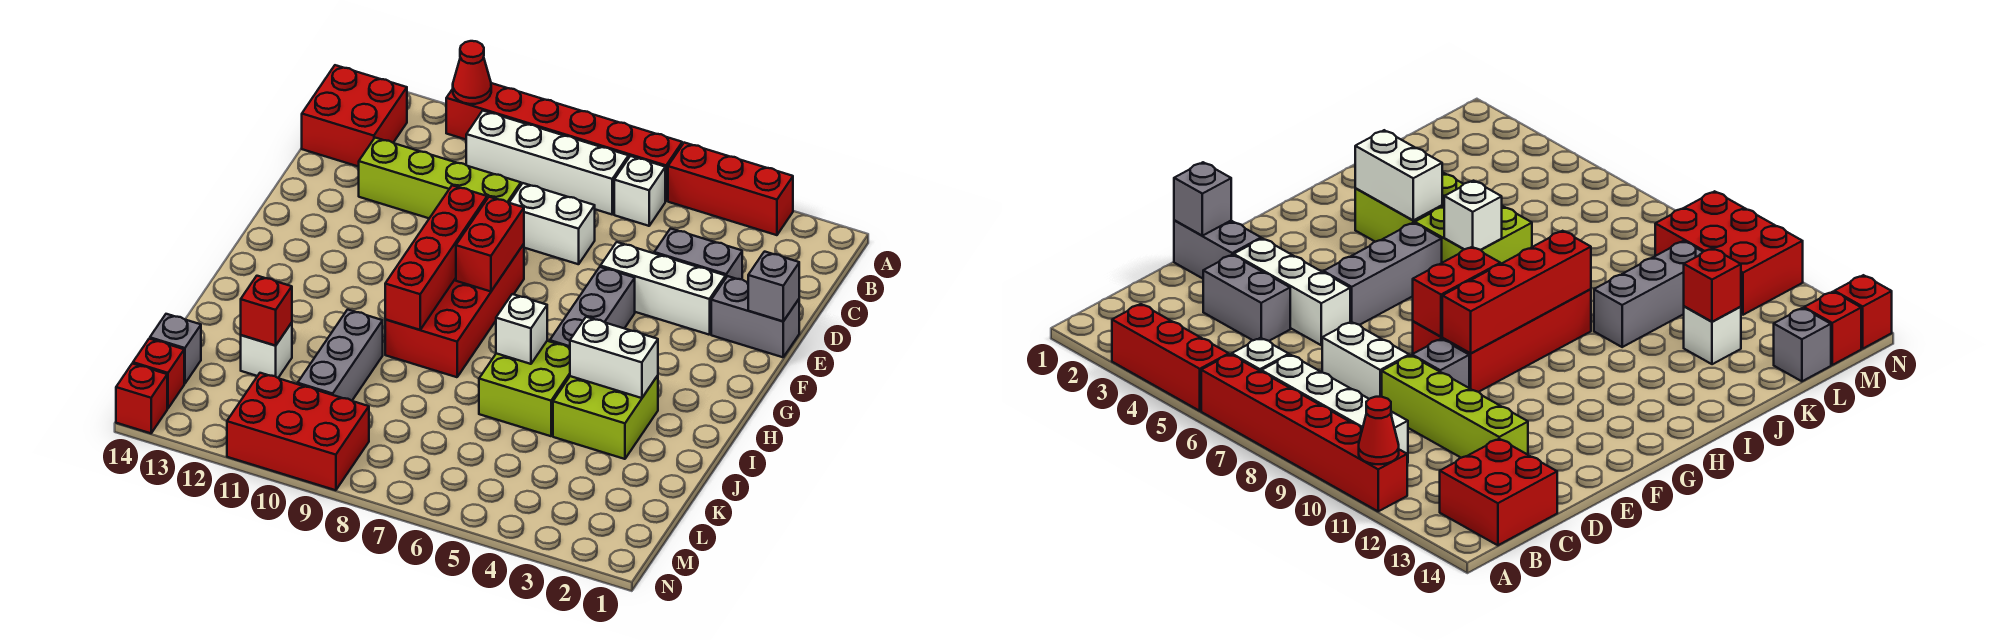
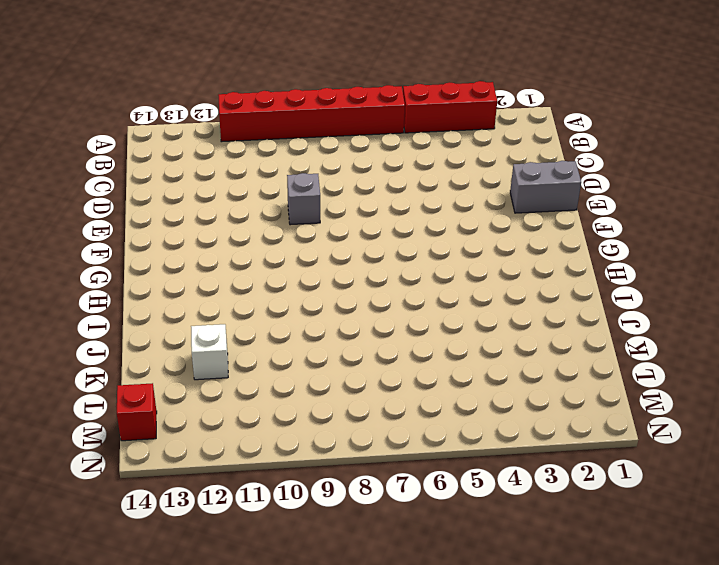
none -> white brick B6 level 1
none -> white brick B7:B10 level 1
none -> red brick B13:C14 level 1

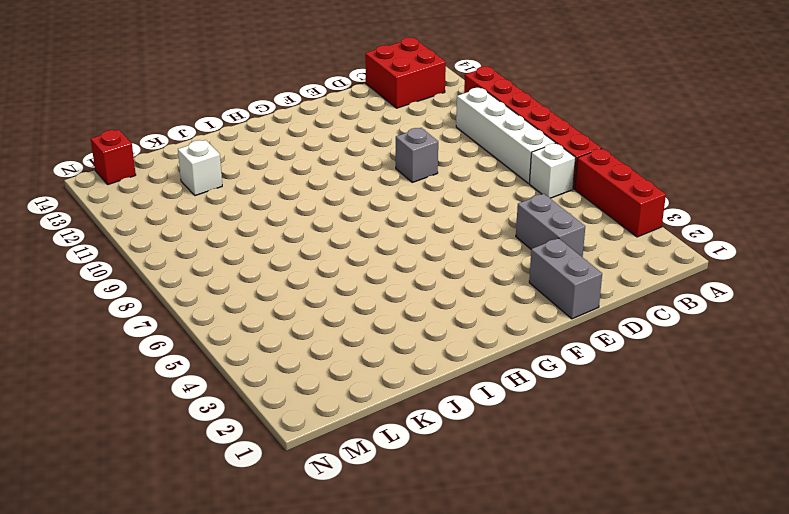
none -> white brick D7:D8 level 1
none -> lime brick D9:D12 level 1
none -> white brick E3:E5 level 1

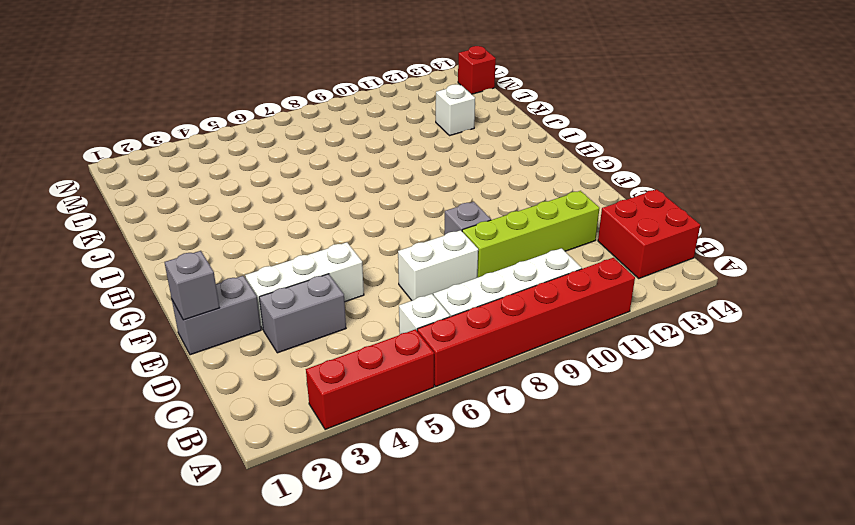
none -> grey brick F5:H5 level 1
none -> red brick F8:I9 level 1
none -> lime brick I3:J4 level 1

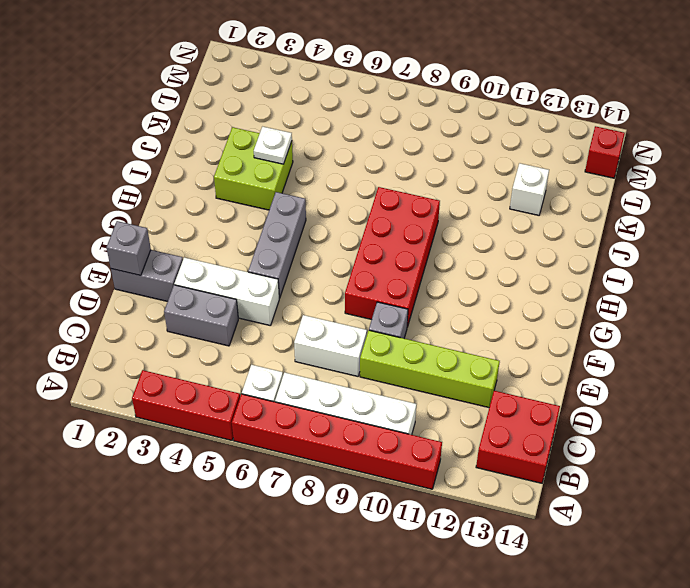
white plate J4 level 2 -> none
none -> lime brick I5:J6 level 1
none -> grey brick J10:L10 level 1
none -> grey brick L14 level 1

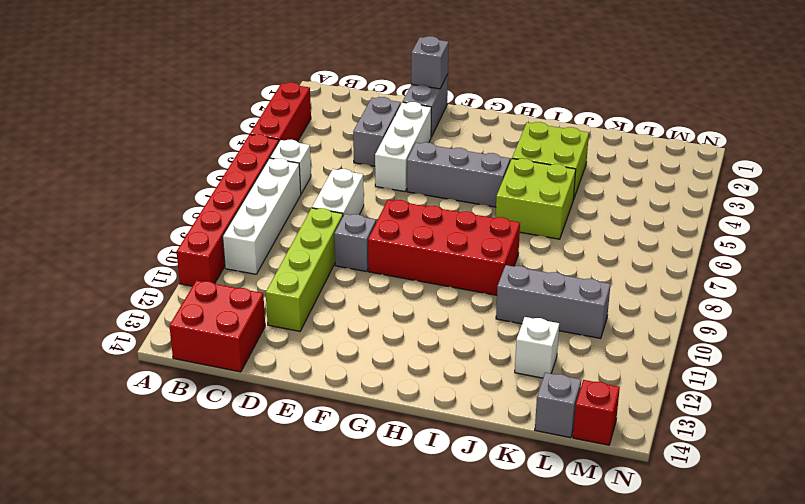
none -> red brick M9:N11 level 1
none -> red brick N14 level 1
none -> red cone A11 level 2

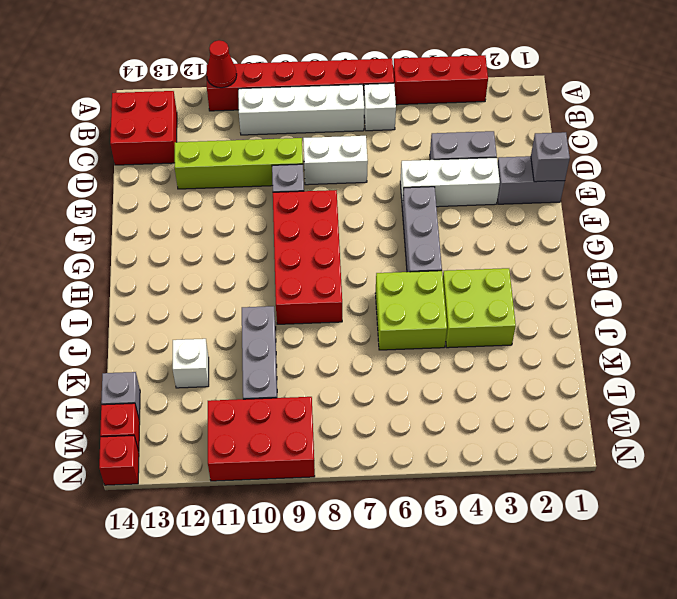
none -> red brick F8:G8 level 2
none -> red brick F9:I9 level 2
none -> white brick I3:I4 level 2

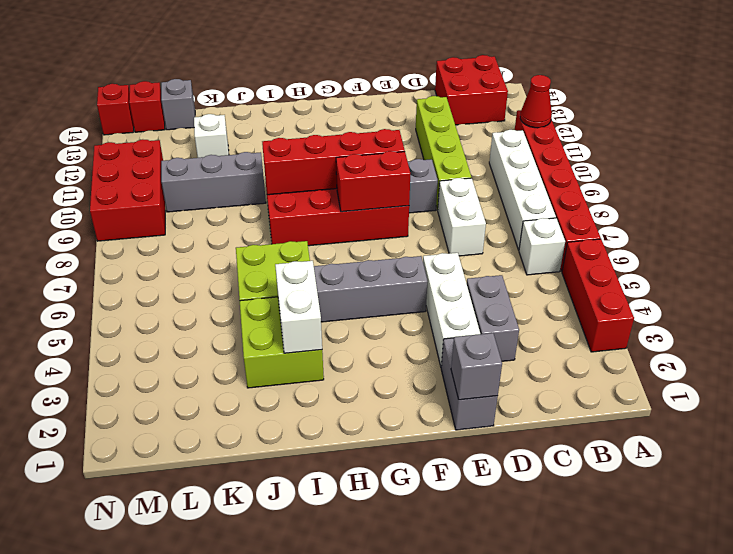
none -> white brick I6 level 2
none -> red brick K12 level 2

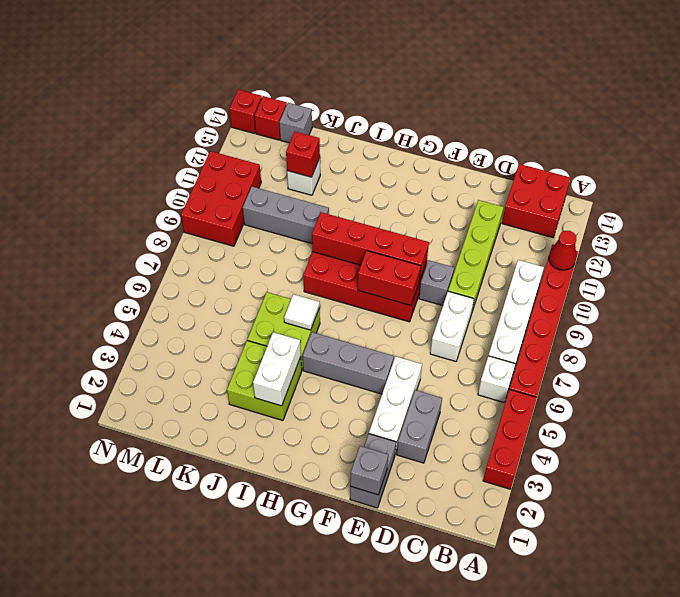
white tile I6 level 2 -> white brick I6 level 2

